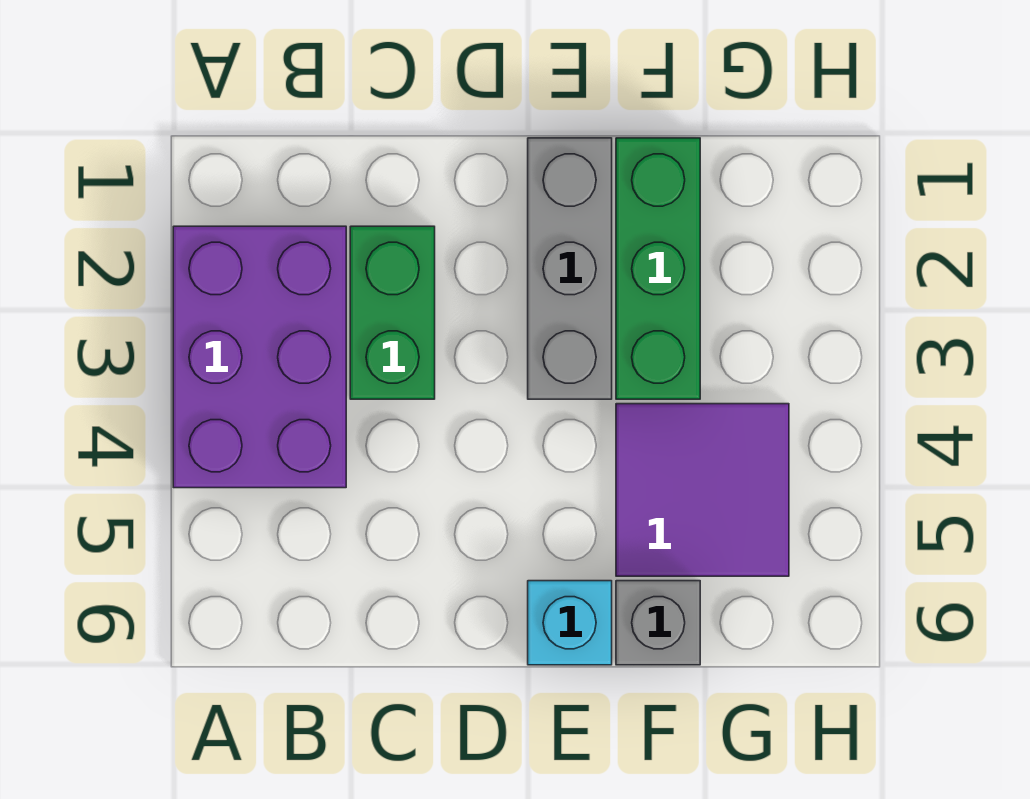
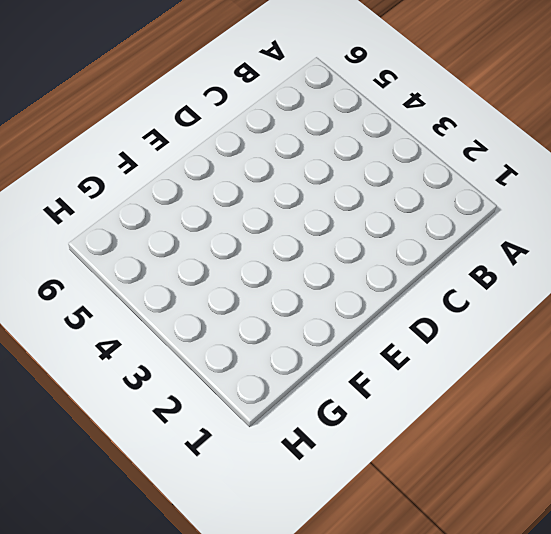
none -> purple brick A2:B4 level 1
none -> green brick C2:C3 level 1

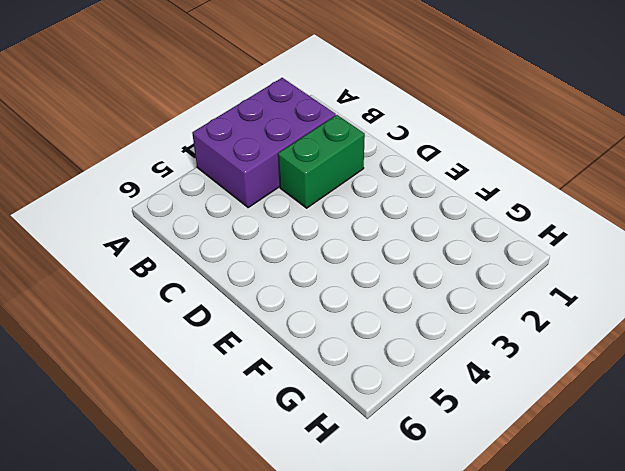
none -> grey brick E1:E3 level 1
none -> cyan brick E6 level 1

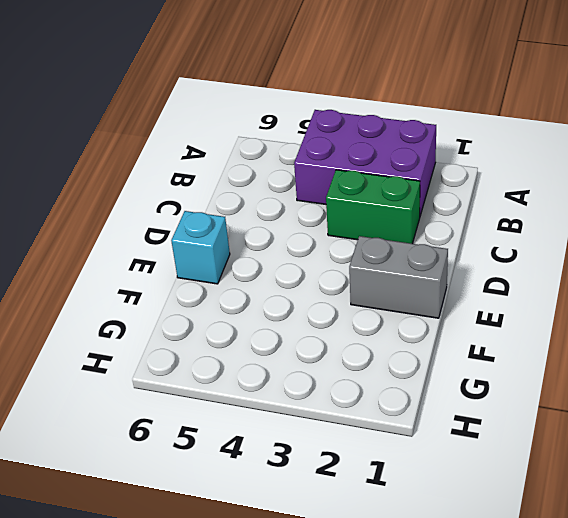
grey brick E1:E2 level 1 -> grey brick E1:E3 level 1
none -> green brick F1:F3 level 1
none -> purple tile F4:G5 level 1

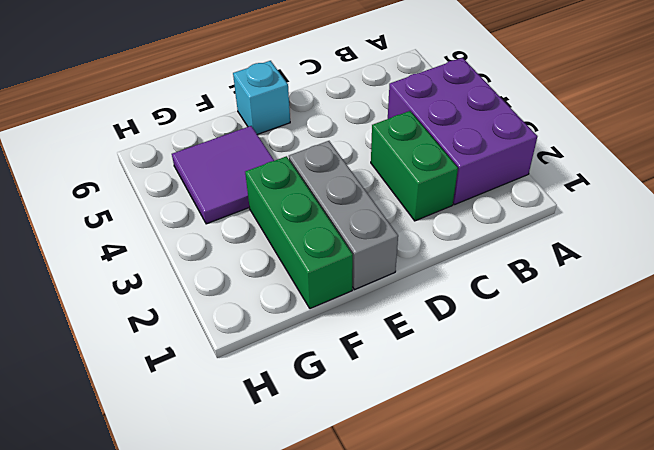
none -> grey brick F6 level 1

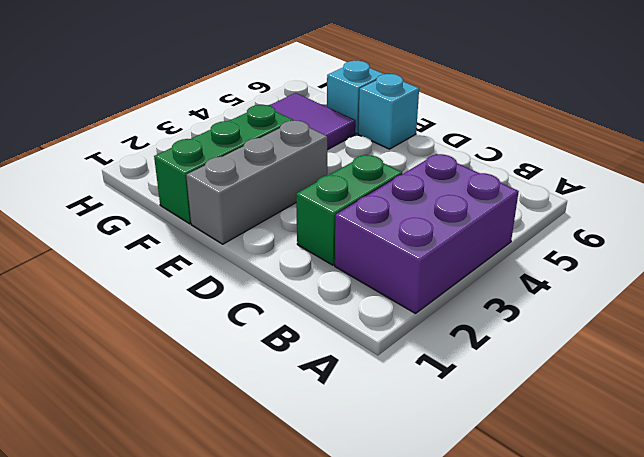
cyan brick F6 level 1 -> grey brick F6 level 1

